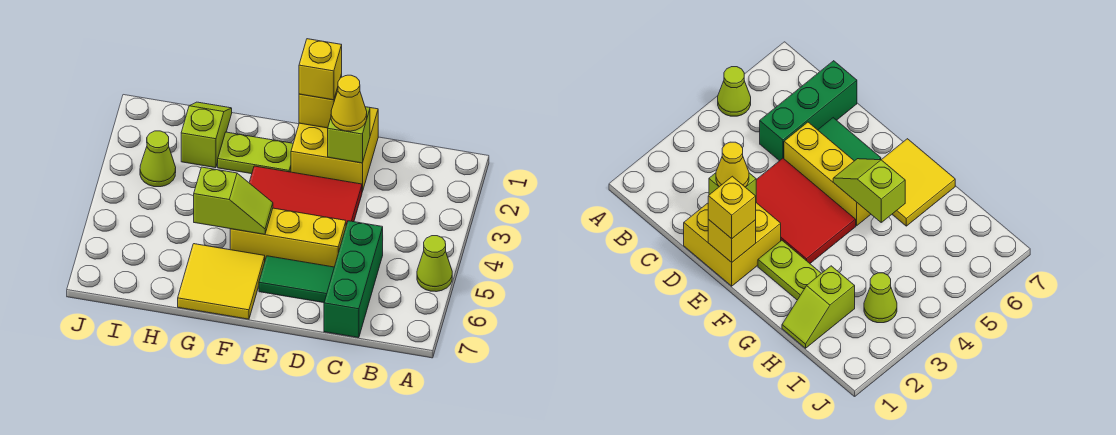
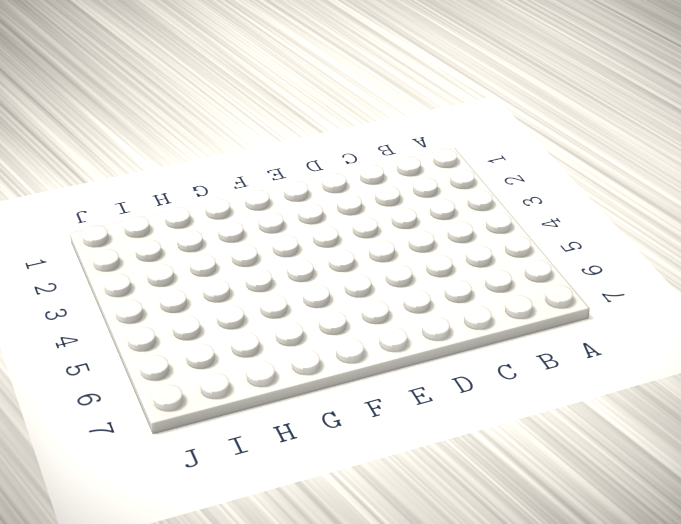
none -> lime cone A5 level 1
none -> green brick C5:C7 level 1
none -> yellow brick D1:E2 level 1

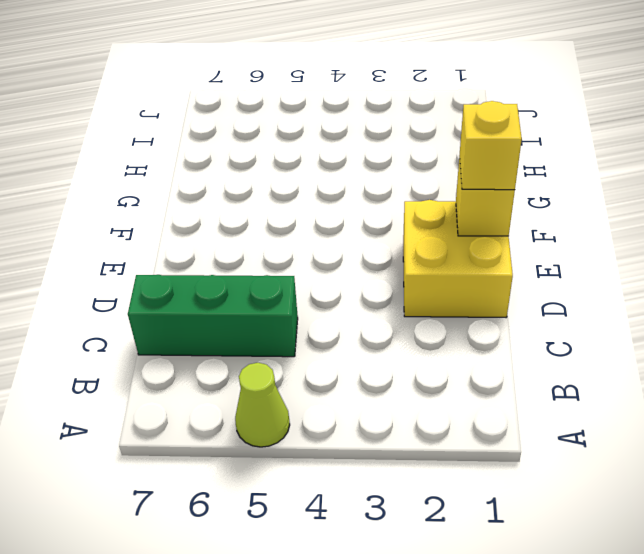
none -> red tile D3:F4 level 1
none -> yellow brick D5:F5 level 1
none -> green tile D6:E6 level 1

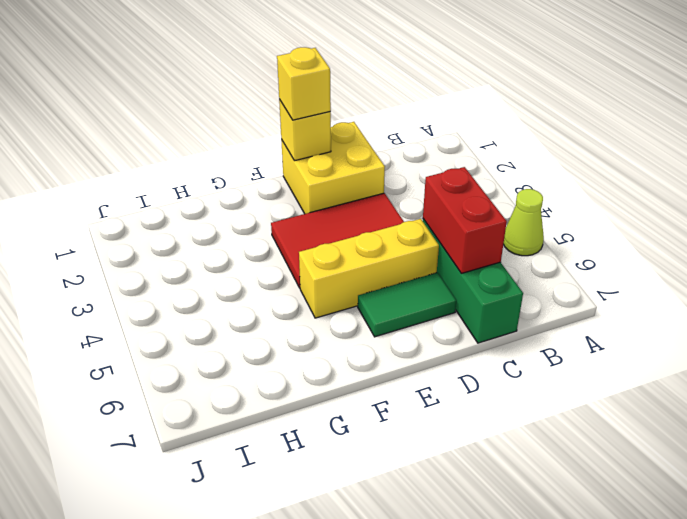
red brick C5:C6 level 2 -> none
none -> lime plate F2:G2 level 1
none -> yellow tile F6:G7 level 1
none -> lime slope H1:H2 level 1 top 2

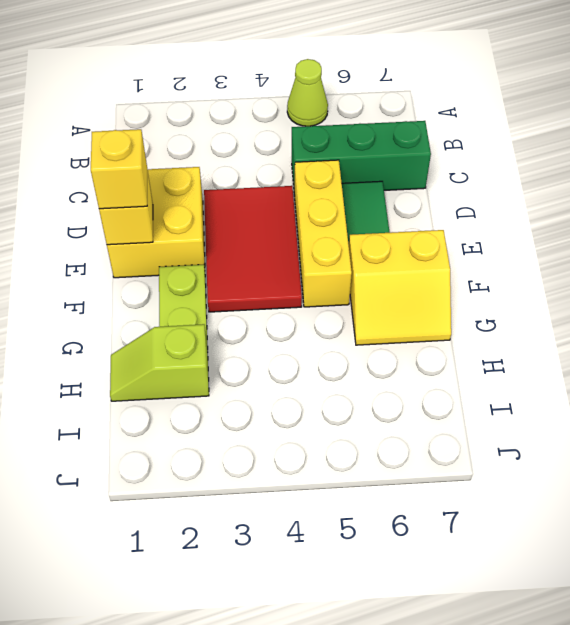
yellow slope F6:G7 level 1 top F -> yellow tile F6:G7 level 1
none -> lime cone I3 level 1
none -> lime brick D2 level 2
none -> lime slope F5:G5 level 2 top G

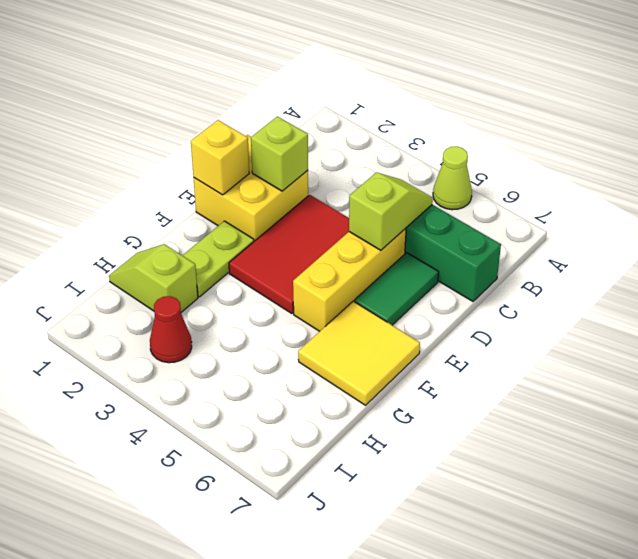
lime slope C5:D5 level 2 top D -> lime slope F5:G5 level 2 top G
red cone I3 level 1 -> lime cone I3 level 1
none -> yellow cone D2 level 3
none -> yellow brick E1 level 3

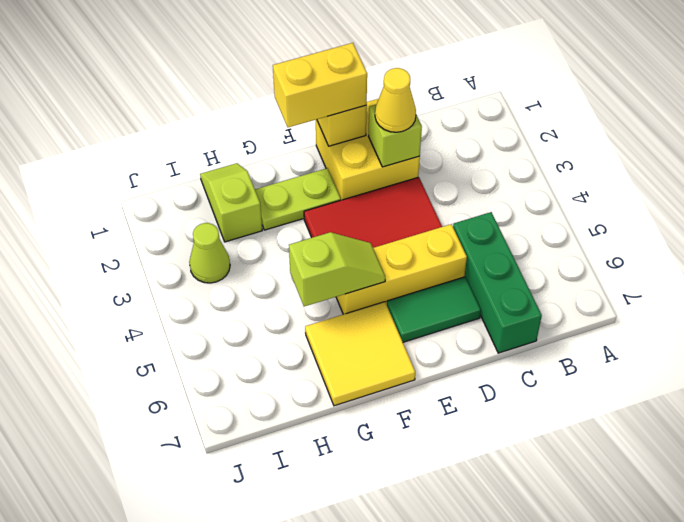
yellow brick E1:F1 level 3 -> yellow brick E1 level 3
none -> lime cone A5 level 1

